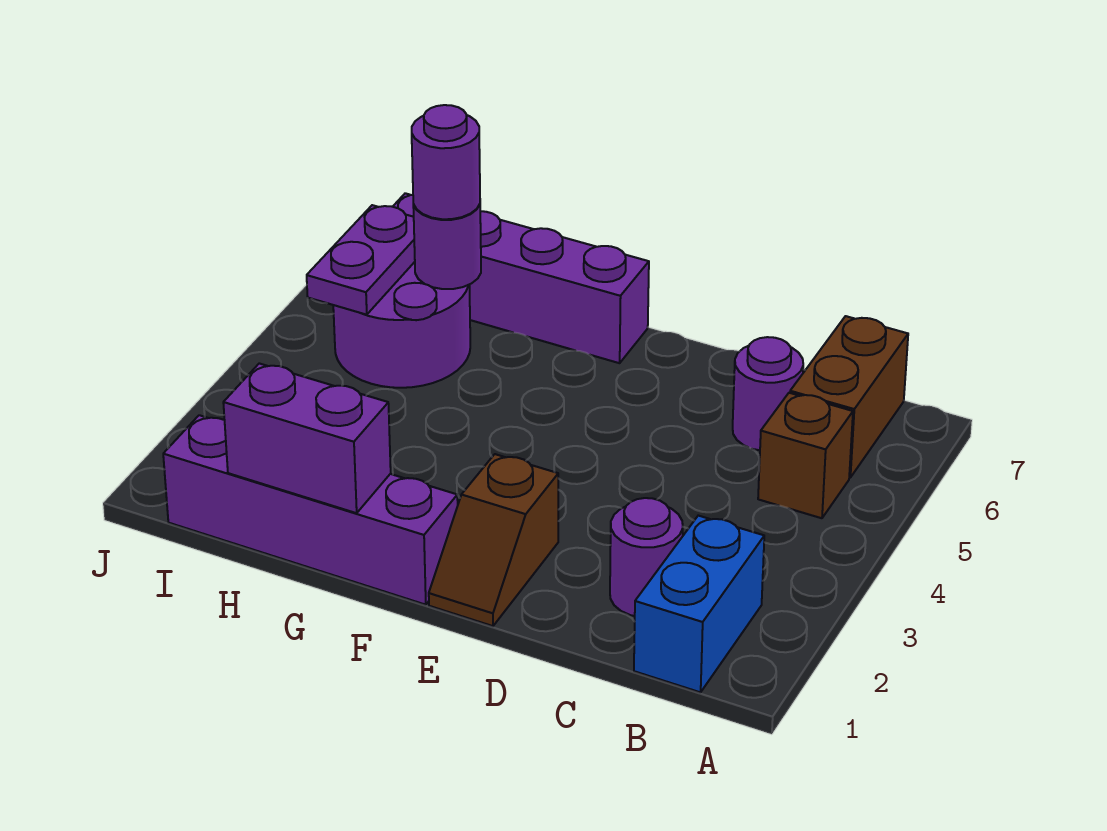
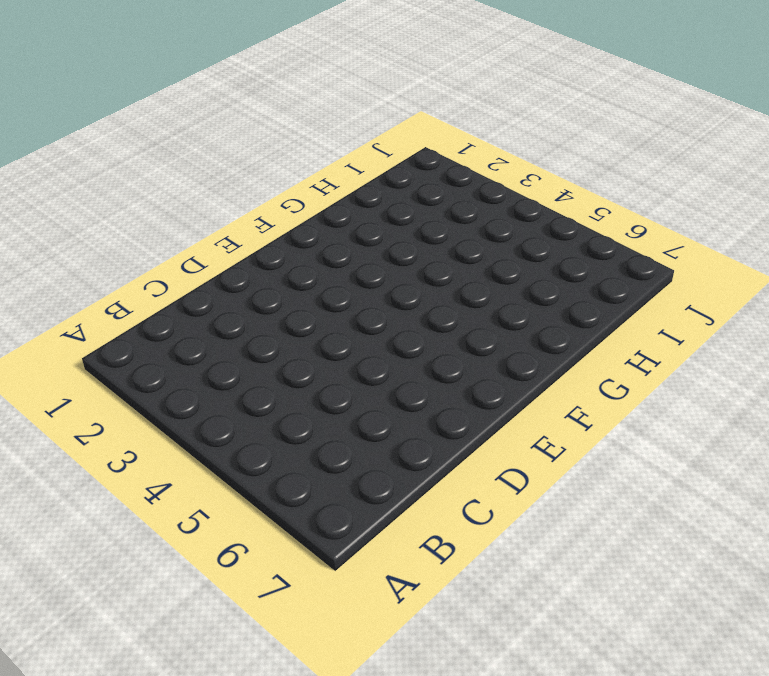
none -> blue brick B1:B2 level 1
none -> brown brick B5 level 1
none -> brown brick B6:B7 level 1

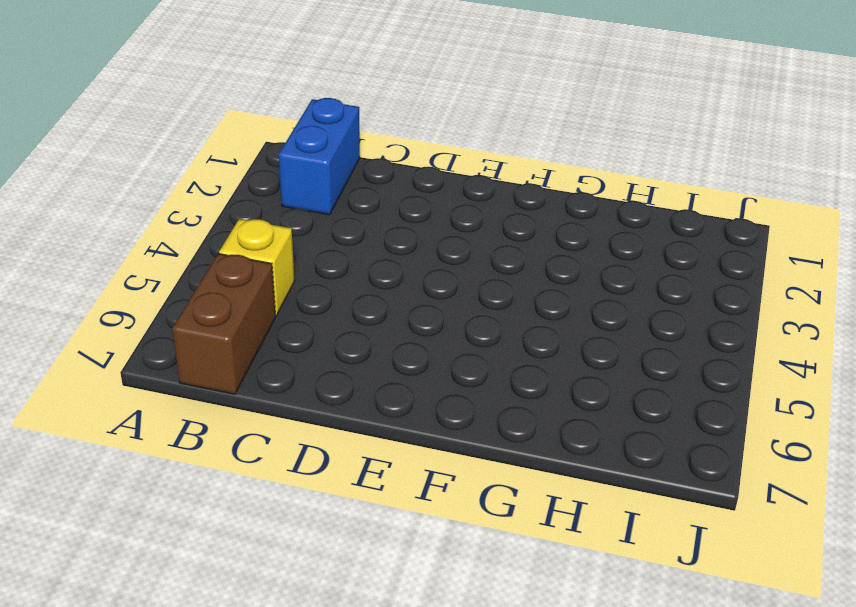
yellow brick B5 level 1 -> brown brick B5 level 1
none -> purple round brick C2 level 1
none -> purple round brick C6 level 1
none -> brown slope E1:E2 level 1 top 2

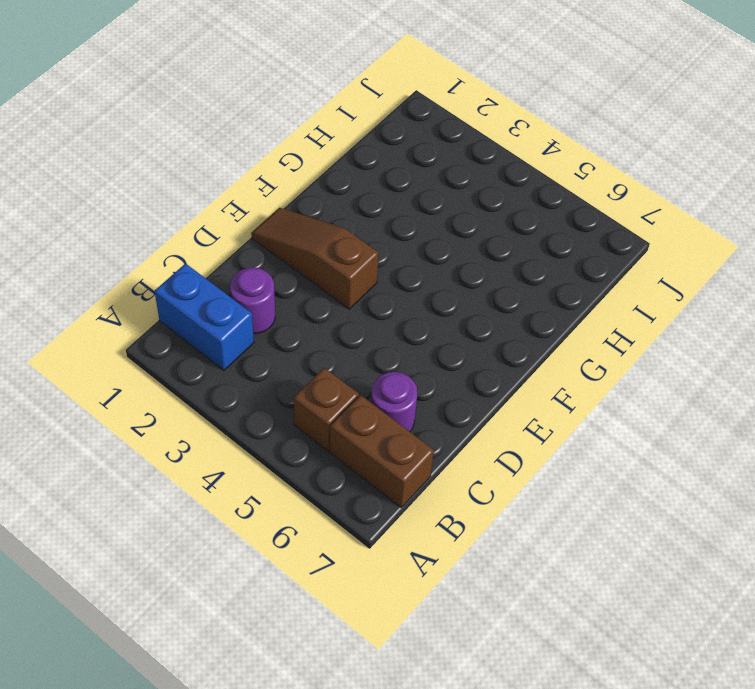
brown slope E1:E3 level 1 top 3 -> brown slope E1:E2 level 1 top 2
none -> purple brick F1:I1 level 1
none -> purple brick F7:I7 level 1
none -> purple round brick H5:I6 level 1

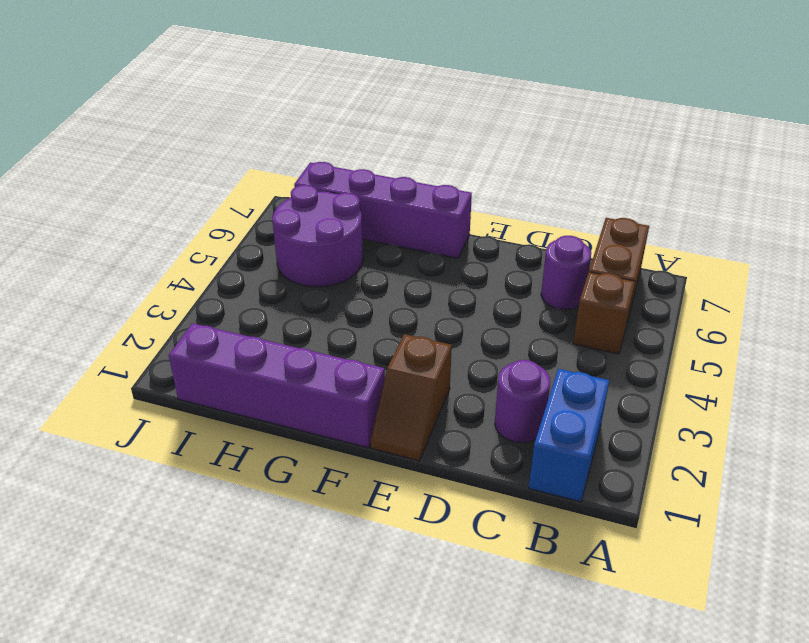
none -> purple brick G1:H1 level 2
none -> purple round brick H6 level 2
none -> purple plate I5:I6 level 2

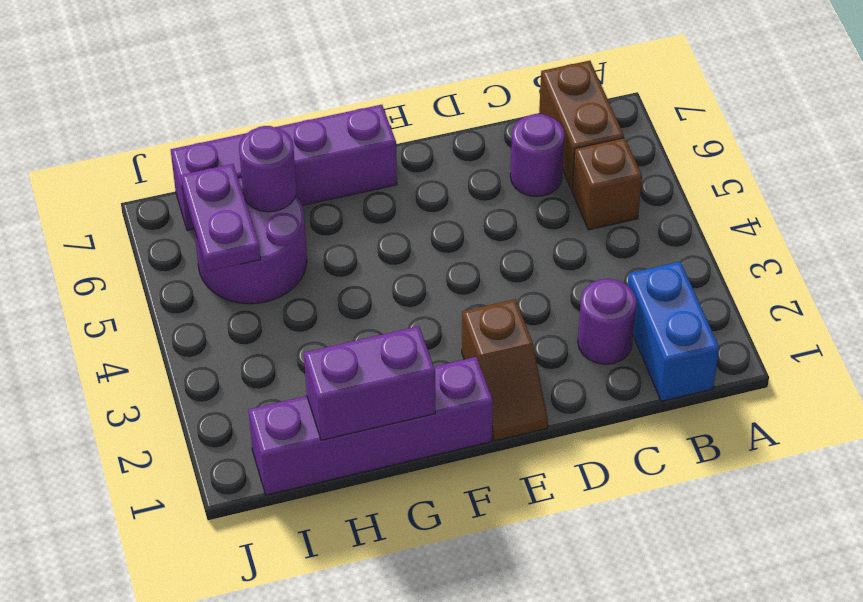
none -> purple round brick H6 level 3

